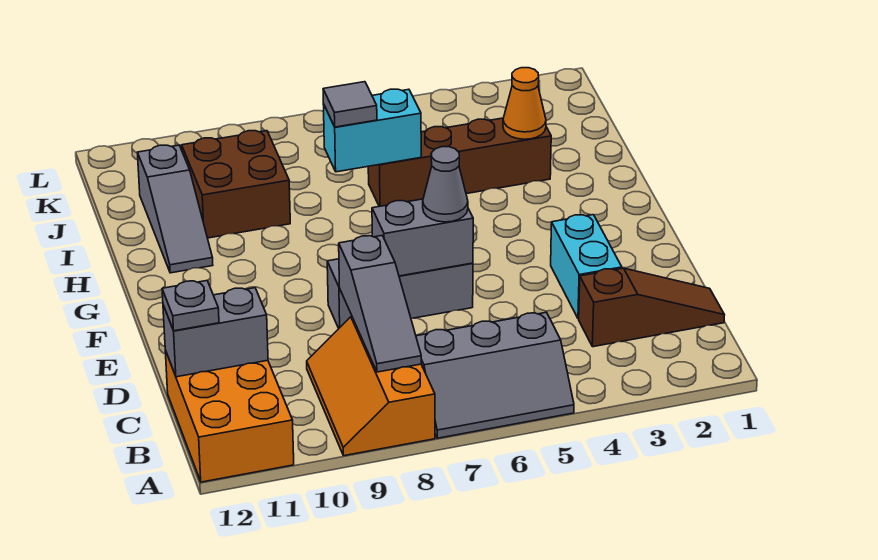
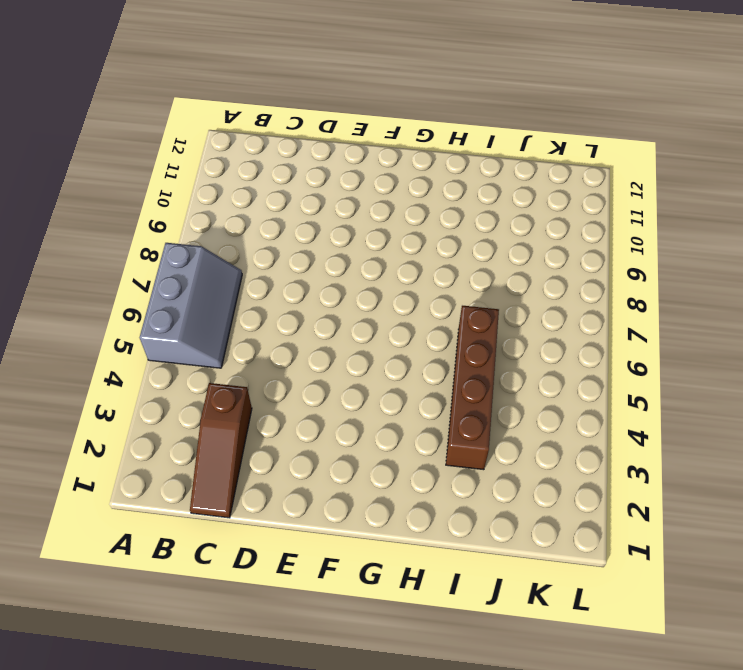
grey slope A5:B7 level 1 top A -> grey slope A5:B7 level 1 top B
none -> orange slope A8:C9 level 1 top 8
none -> orange brick A11:C12 level 1
none -> cyan brick D3:E3 level 1

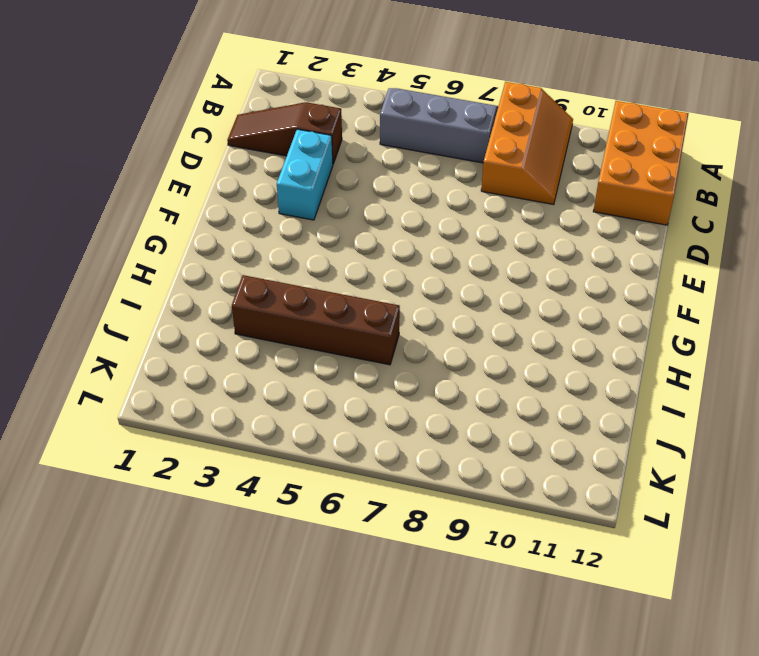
none -> grey brick E6:E8 level 1
none -> grey slope H11:J11 level 1 top J
none -> brown brick I9:J10 level 1

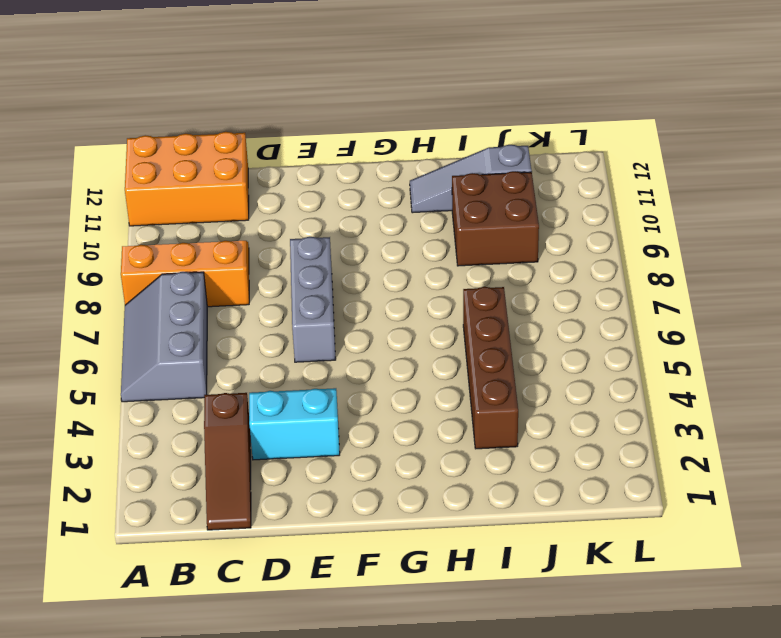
none -> grey slope B8:D8 level 2 top D
none -> grey brick C11:C12 level 2
none -> grey brick E6:E7 level 2

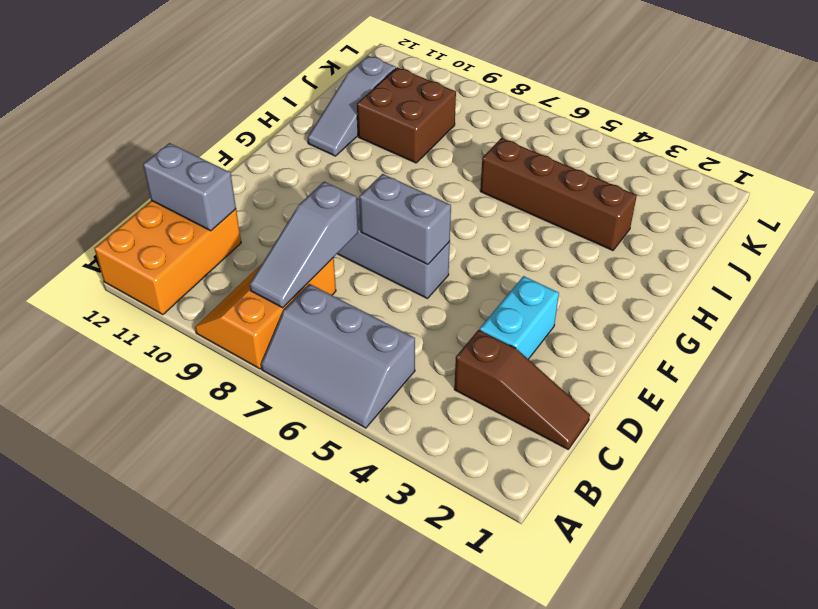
none -> orange cone I3 level 2
none -> cyan brick I6:I7 level 2
none -> grey plate C12 level 3

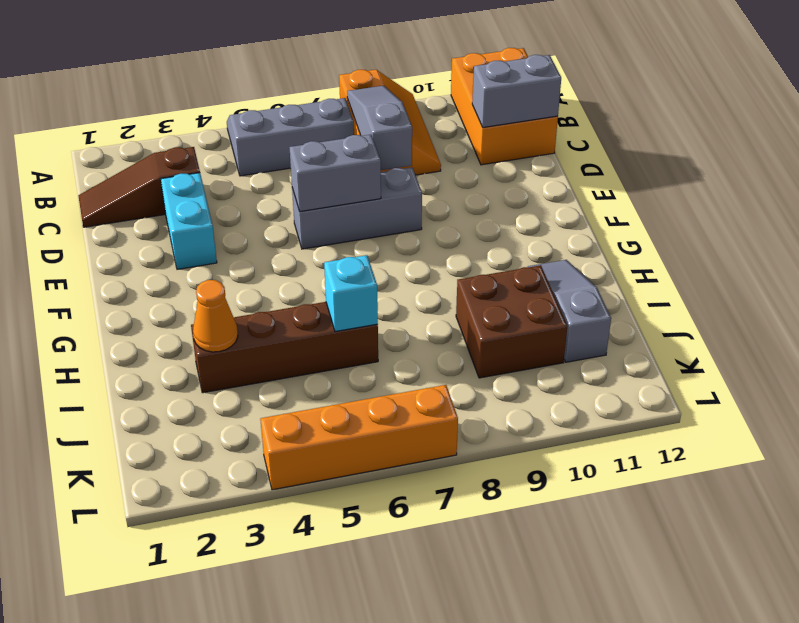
cyan brick I6 level 2 -> cyan brick I6:I7 level 2
orange brick L4:L7 level 1 -> none
none -> grey plate C12 level 3
none -> grey cone E6 level 3
none -> grey tile I7 level 3

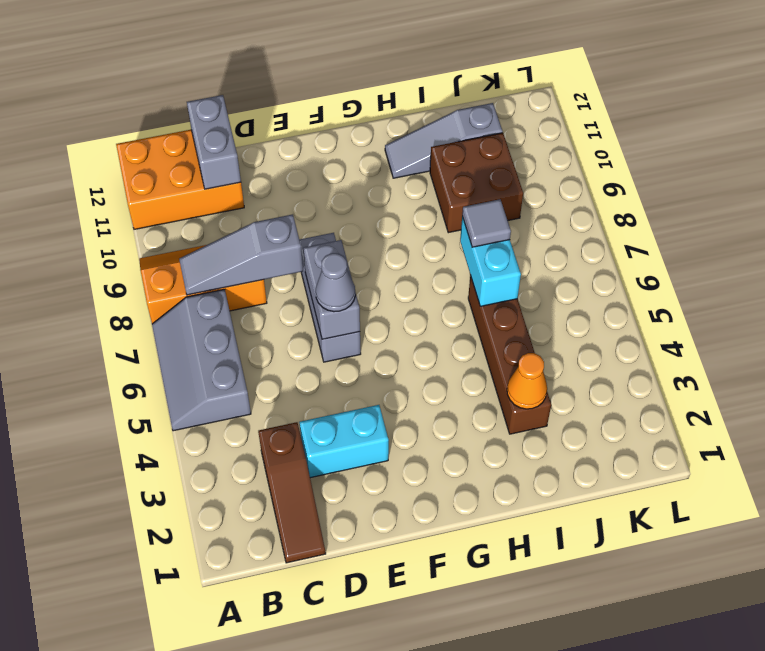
none -> grey plate C12 level 3

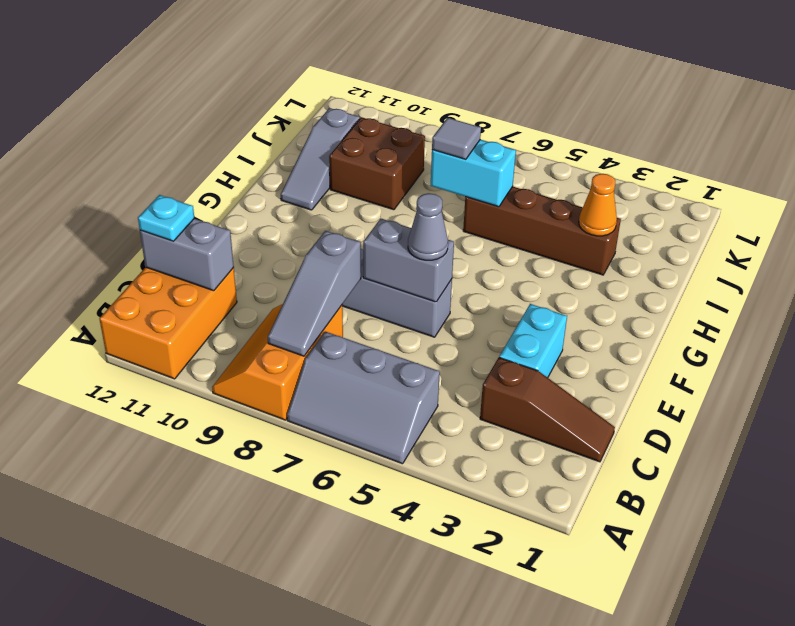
cyan plate C12 level 3 -> grey plate C12 level 3

